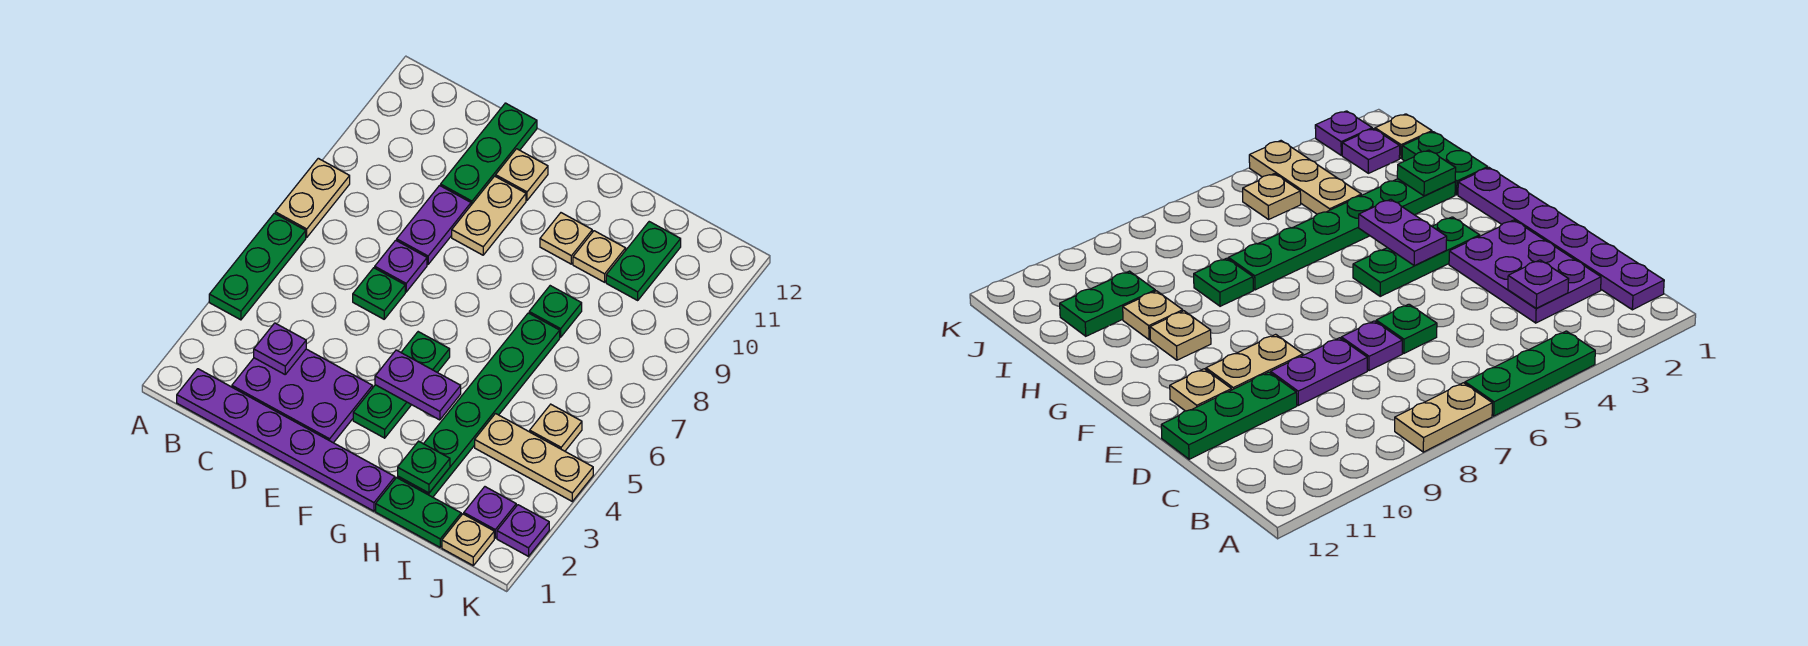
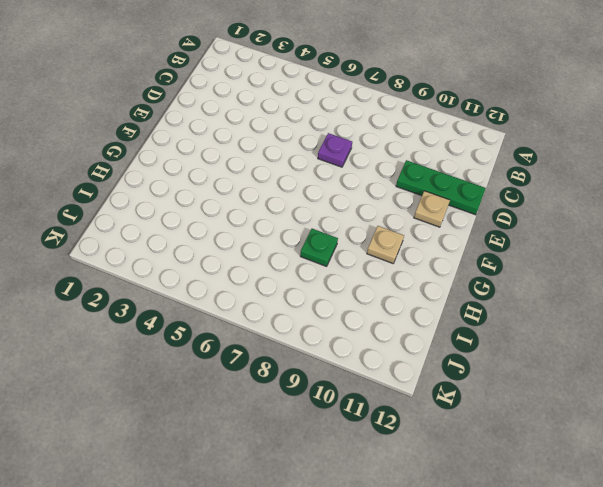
none -> green plate A4:A6 level 1
none -> tan plate A7:A8 level 1
none -> purple plate B1:G1 level 1

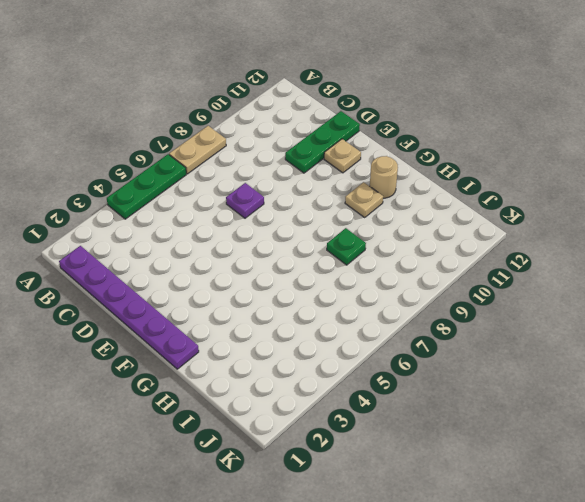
tan round brick G11 level 1 -> none
none -> purple plate C2:E3 level 1
none -> green plate D6 level 1
none -> purple plate D8:D9 level 1

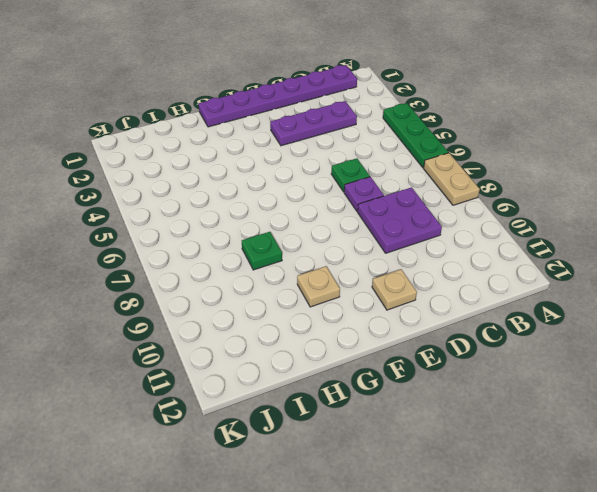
purple plate C3:E3 level 1 -> purple plate C2:E3 level 1
purple plate C8:D9 level 1 -> purple plate D8:D9 level 1
none -> green plate D10:D12 level 1
none -> tan plate E9:E10 level 1
none -> green plate F3:F5 level 1

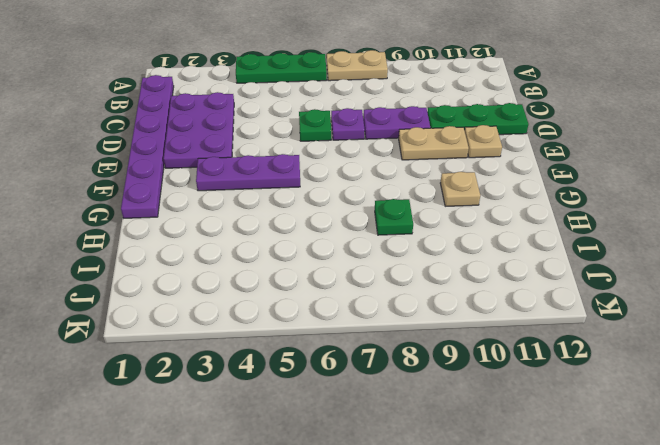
purple plate F3:F5 level 1 -> green plate F3:F5 level 1
none -> green plate H1:I1 level 1
none -> green plate H2:H7 level 1
none -> tan plate H10 level 1

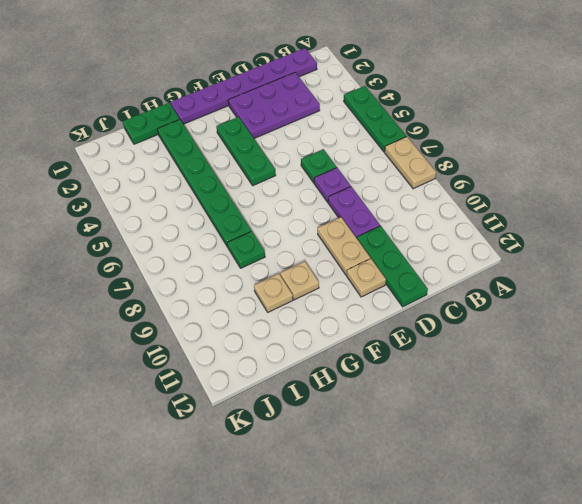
none -> tan plate I4:K4 level 1
none -> green plate I10:I11 level 1
none -> tan plate J1 level 1

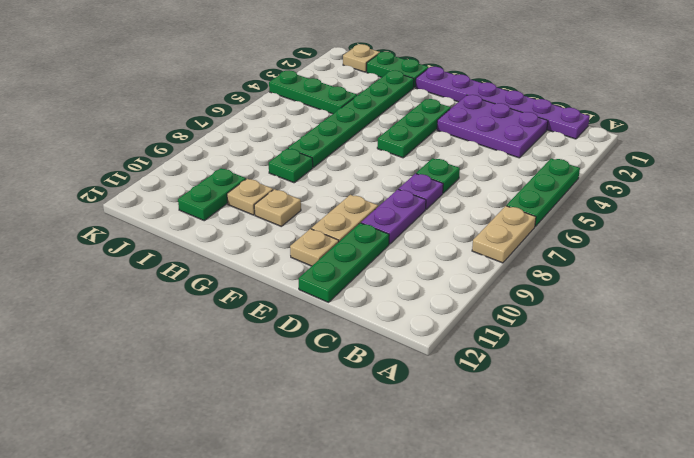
green plate I4:K4 level 1 -> tan plate I4:K4 level 1
none -> purple plate J2 level 1
none -> tan plate J5 level 1
none -> purple plate K2 level 1

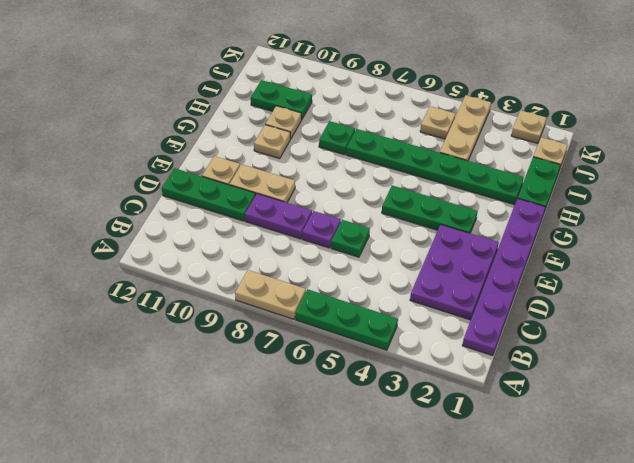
tan plate K2 level 1 -> purple plate K2 level 1
none -> purple plate J2 level 1
none -> purple plate C3 level 2
none -> purple plate F4:G4 level 2

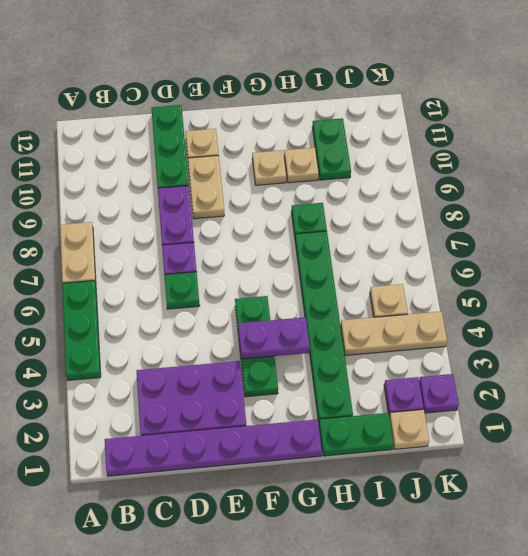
none -> purple plate C3 level 2
none -> green plate H2 level 2

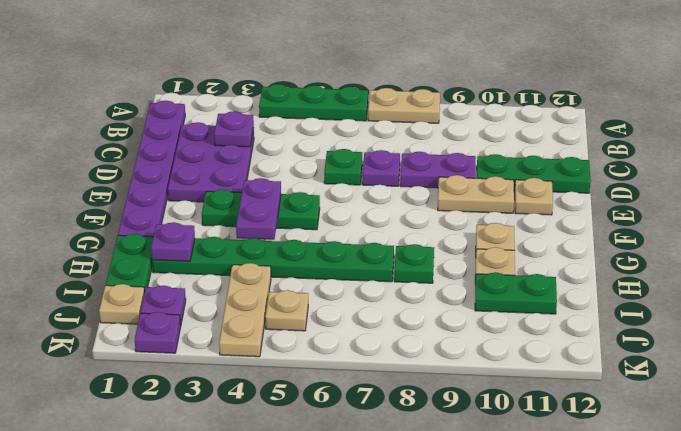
purple plate H2 level 2 -> green plate H2 level 2

